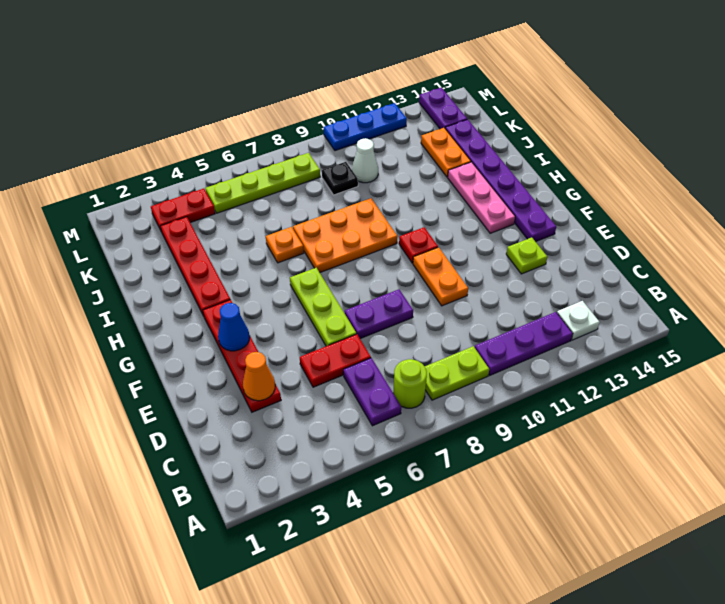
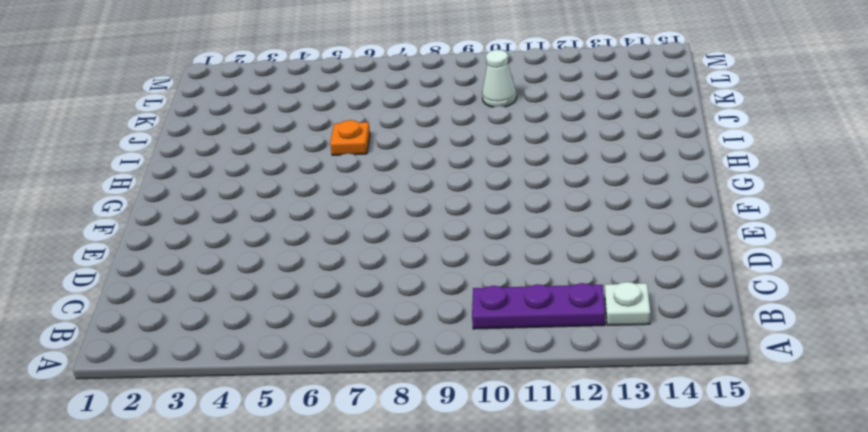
none -> purple plate B6:C6 level 1
none -> lime round brick B7 level 1
none -> lime plate B8:B9 level 1

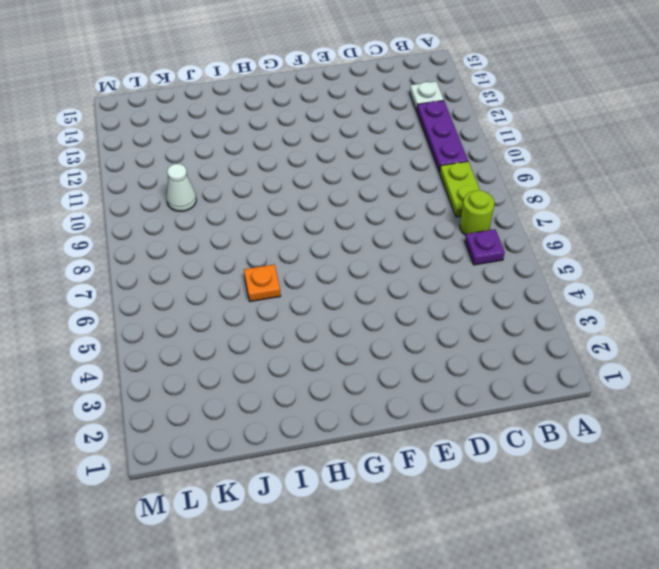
purple plate B6 level 1 -> purple plate B6:C6 level 1
none -> red plate D3:G3 level 1
none -> red plate D5:D6 level 1
none -> lime plate E6:G6 level 1

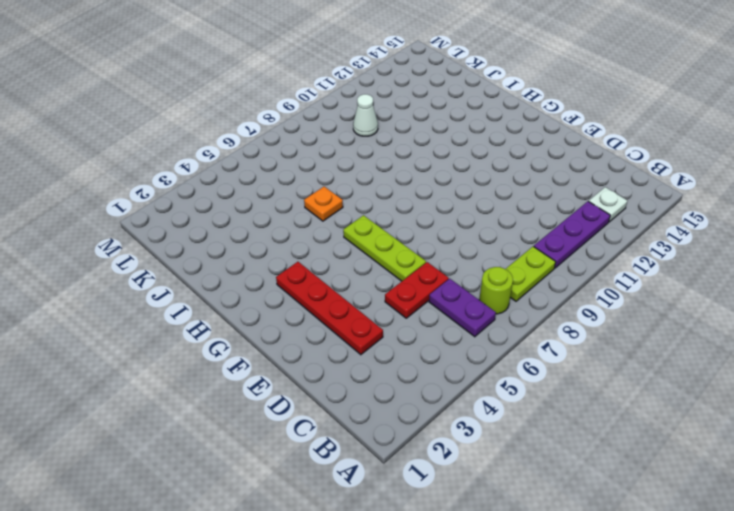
none -> purple plate E7:E8 level 1
none -> orange plate E10:F10 level 1
none -> lime plate E13 level 1

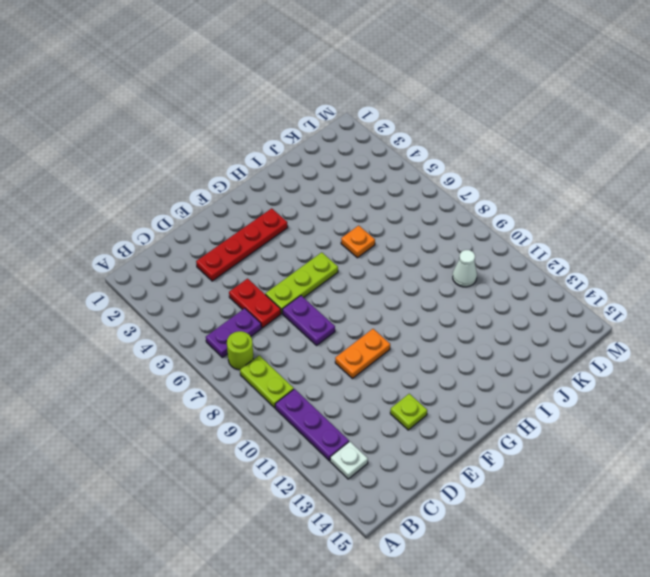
none -> purple plate F14:K14 level 1
none -> red plate G10 level 1
none -> pink plate G13:I13 level 1

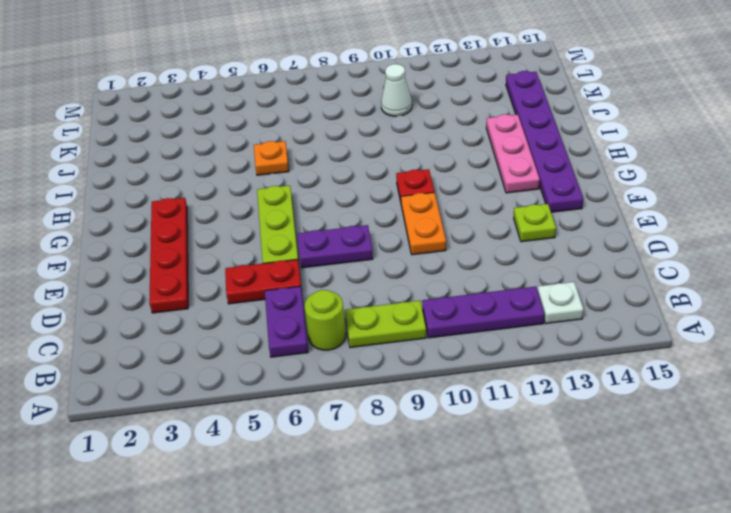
none -> red plate H3:K3 level 1
none -> orange plate H7:I9 level 1
none -> orange plate J13:K13 level 1

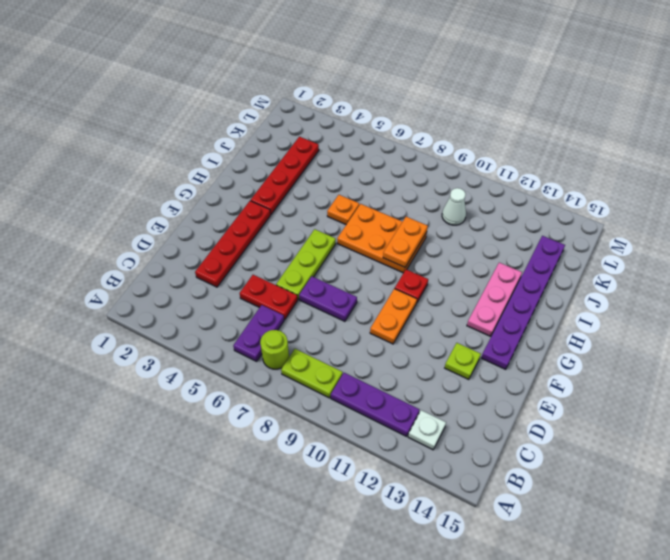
orange plate H9:I9 level 2 -> orange plate J13:K13 level 1
none -> black plate K9 level 1
none -> red plate L3:L4 level 1
none -> lime plate L5:L8 level 1

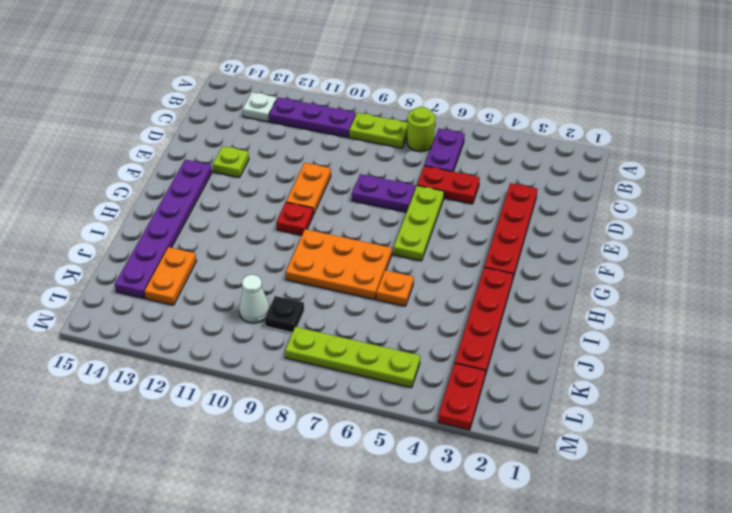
red plate L3:M3 level 1 -> red plate L3:L4 level 1
none -> pink plate G13:I13 level 1
none -> purple plate L14:M14 level 1
none -> blue plate M10:M12 level 1

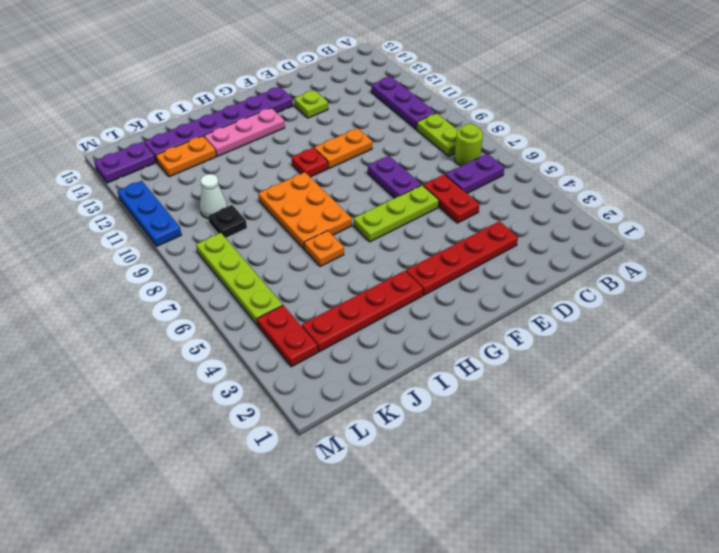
none -> white plate B13 level 1
none -> orange cone D3 level 2
none -> blue cone F3 level 2

